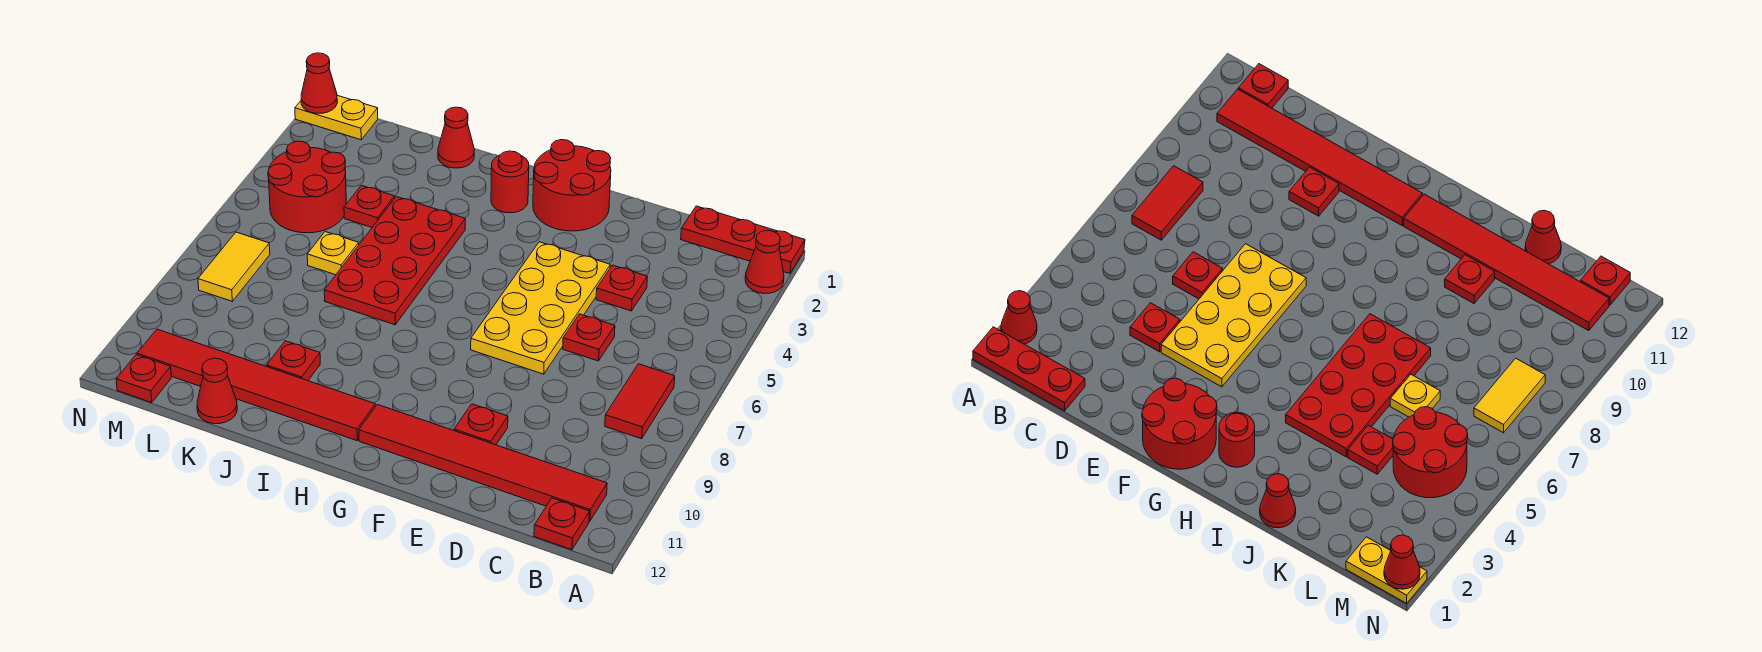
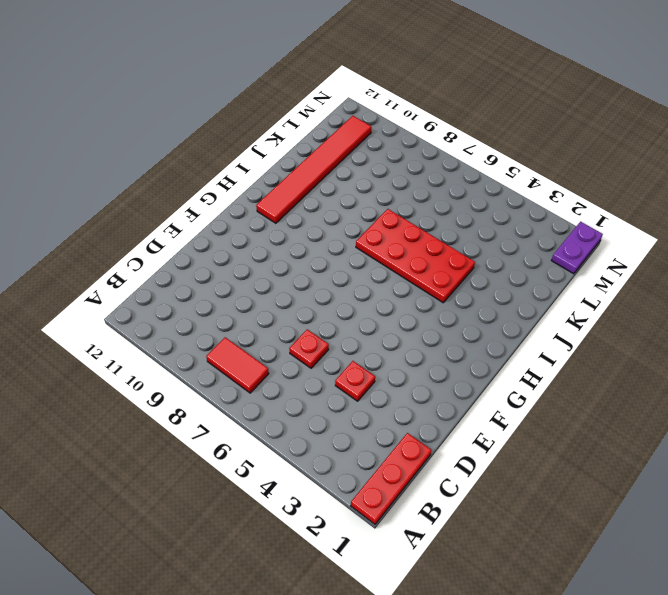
purple plate M1:N1 level 1 -> yellow plate M1:N1 level 1
none -> red cone A2 level 1
none -> red tile B11:G11 level 1
none -> red plate B12 level 1

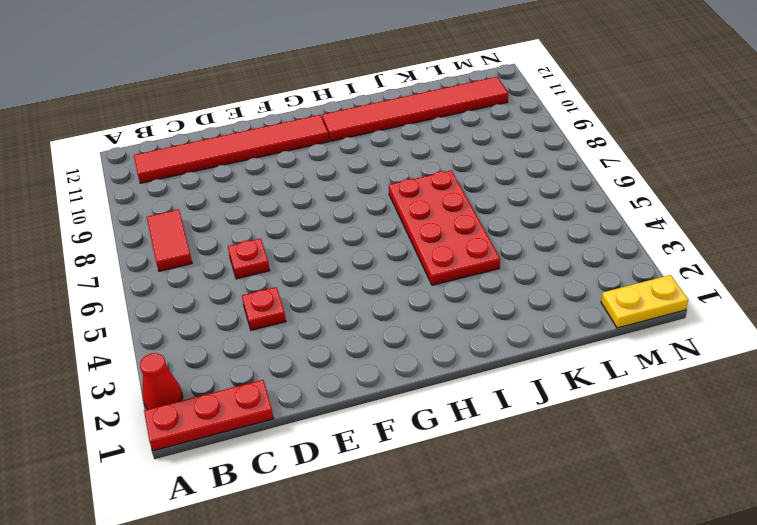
none -> red plate B12 level 1
none -> yellow plate E4:F7 level 1
none -> red plate E10 level 1

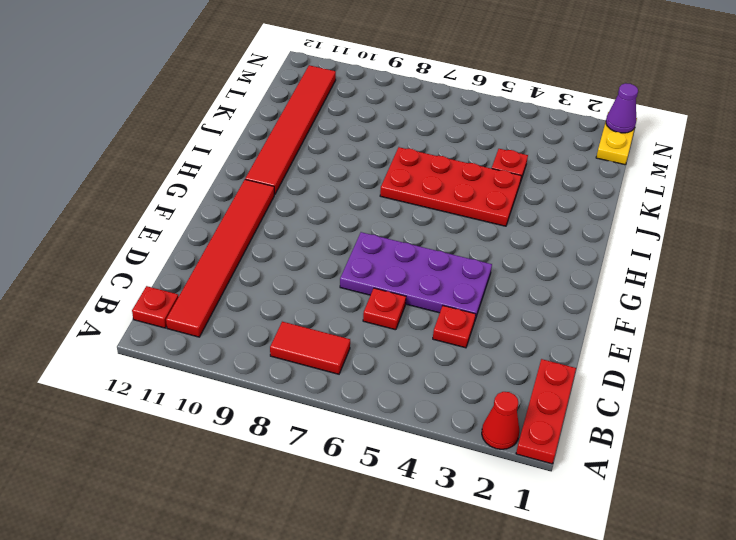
purple plate E4:F7 level 1 -> yellow plate E4:F7 level 1
purple cone N1 level 2 -> red cone N1 level 2
none -> red plate E10 level 1
none -> red round brick F1:G2 level 1
none -> red round brick H2 level 1

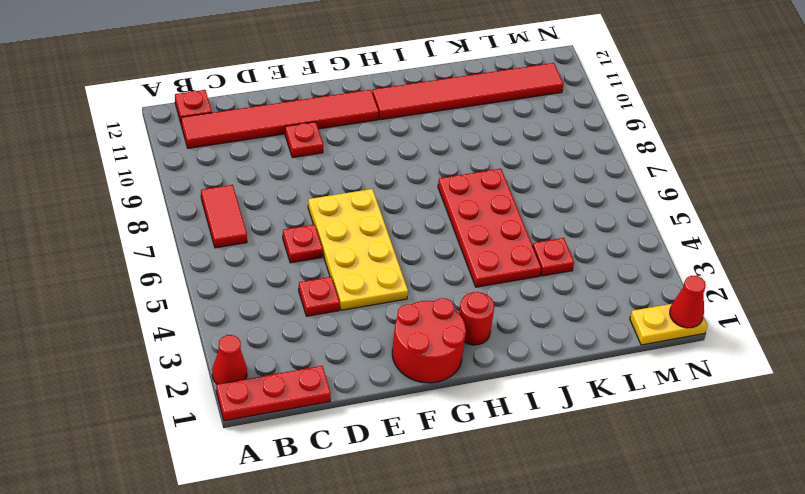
none -> red cone J1 level 1
none -> red plate J10 level 1
none -> yellow plate K6 level 1

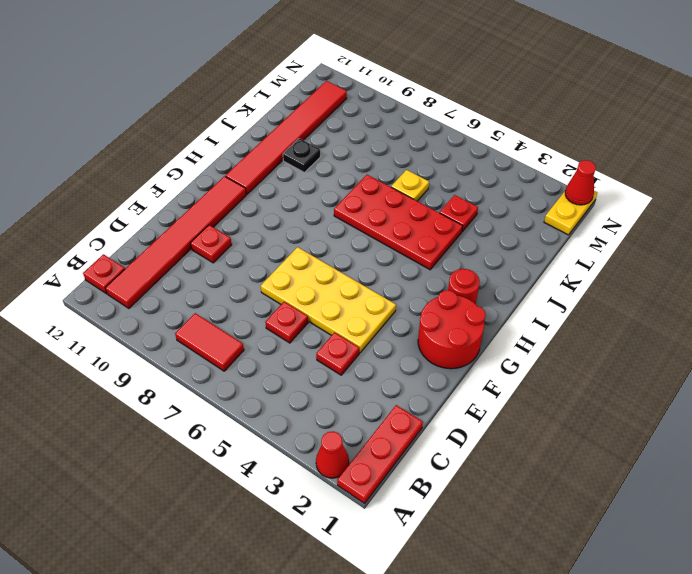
black plate J10 level 1 -> red plate J10 level 1
none -> red cone J1 level 1
none -> red cone K12 level 1
none -> red round brick L4:M5 level 1

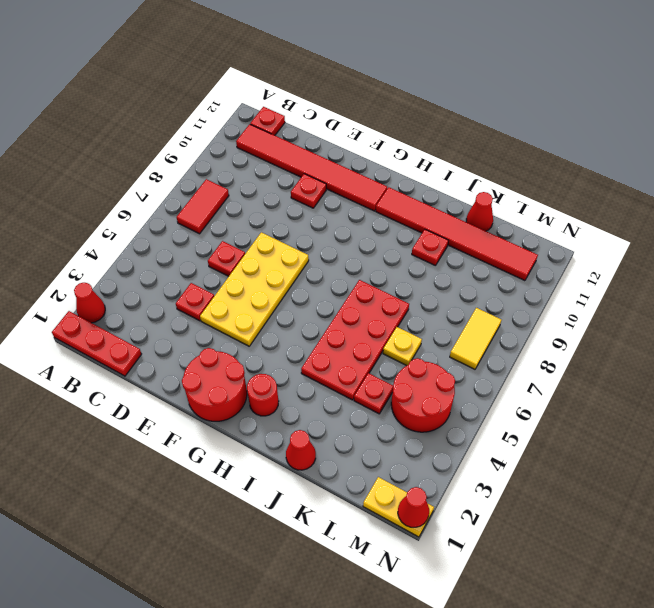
none -> red plate M12 level 1

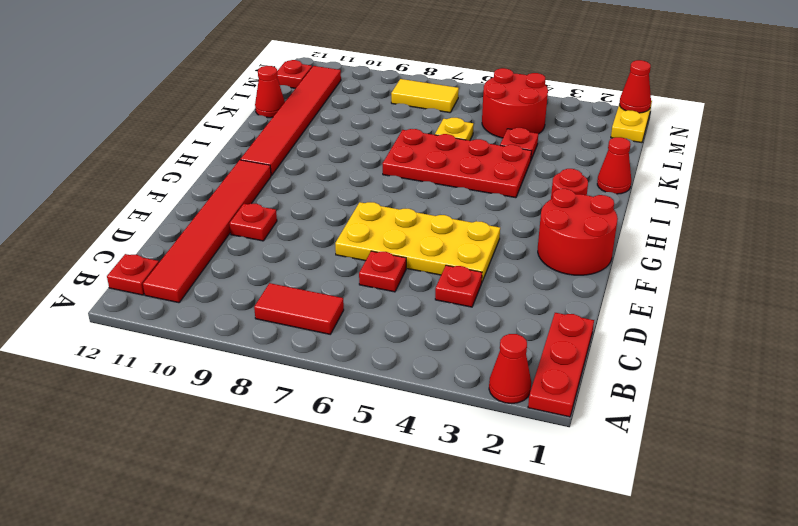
none -> red plate J10 level 1

